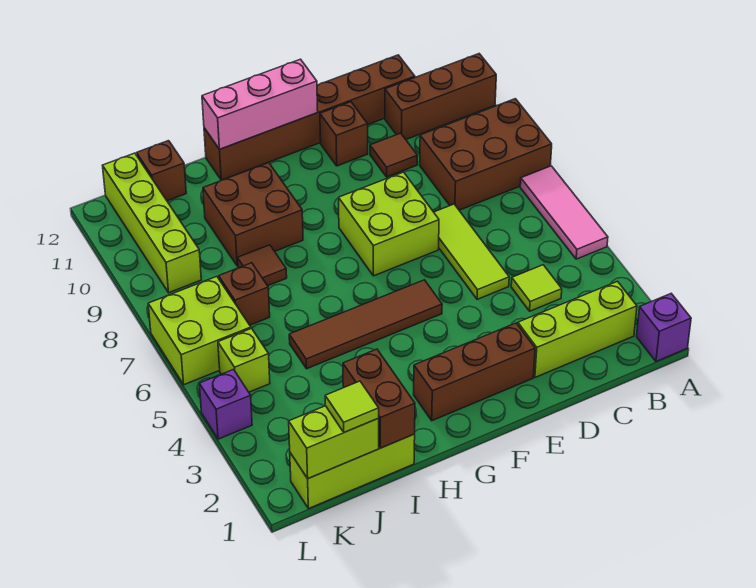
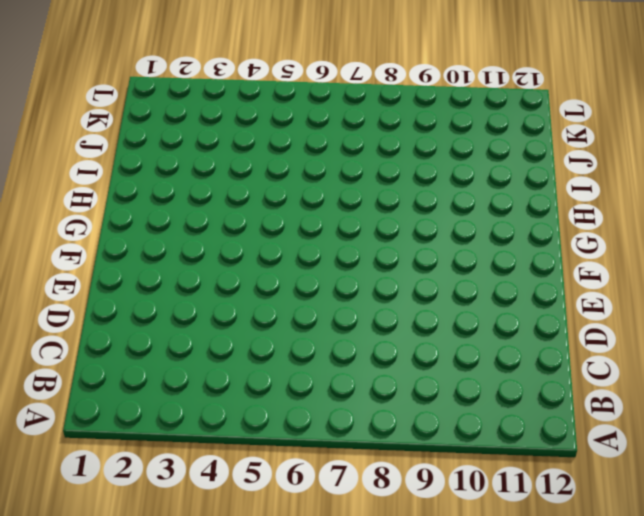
none -> purple brick A1 level 1
none -> pink tile A5:A7 level 1
none -> brown brick A8:C9 level 1

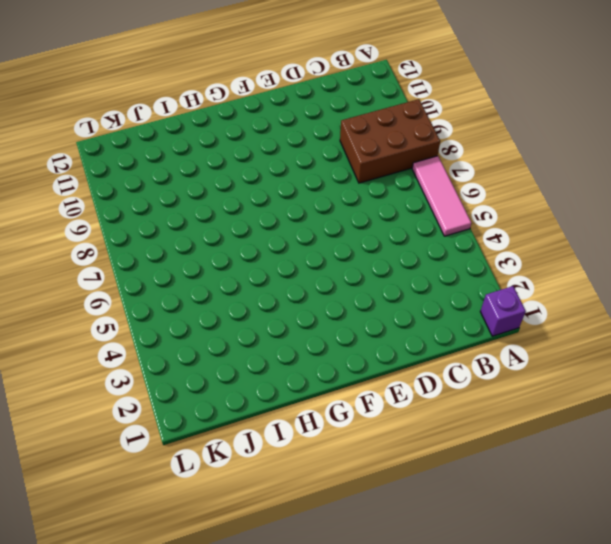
none -> brown brick A11:C11 level 1
none -> lime brick B2:D2 level 1
none -> lime tile C4 level 1

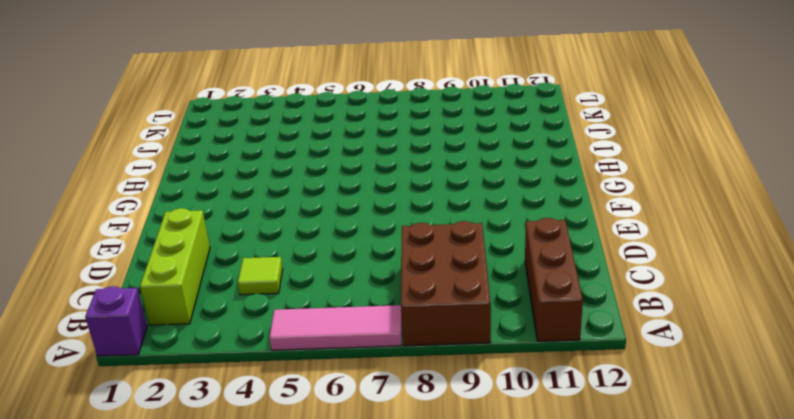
none -> brown brick C12:H12 level 1
none -> lime tile D5:D7 level 1
none -> brown tile D10 level 1

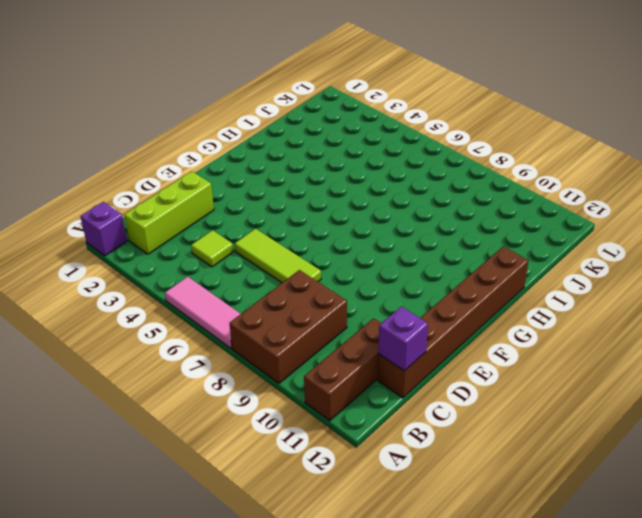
purple brick C12 level 2 -> purple brick L4 level 1
none -> brown tile D10 level 1
none -> brown brick E2:G2 level 1
none -> lime brick E7:F8 level 1

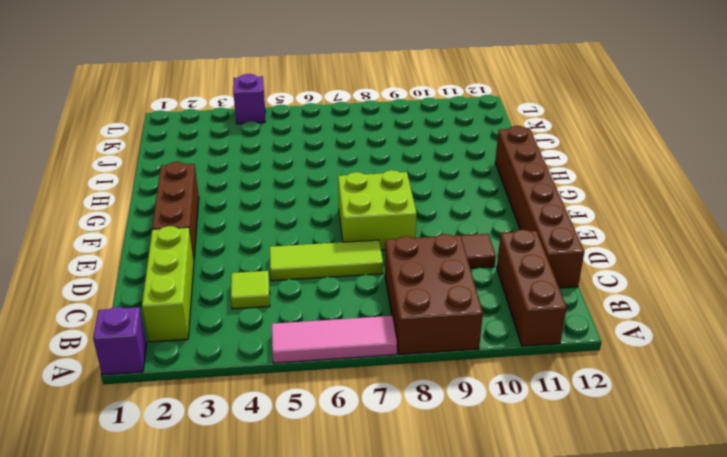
none -> brown brick E11 level 1
none -> brown tile F5:I5 level 1
none -> brown brick H9:I10 level 1

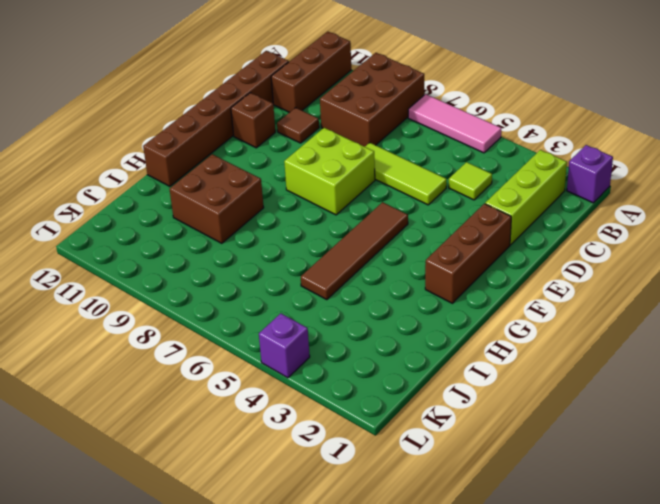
none -> lime brick I1:K1 level 1
none -> brown tile I8 level 1
none -> brown brick J7 level 1

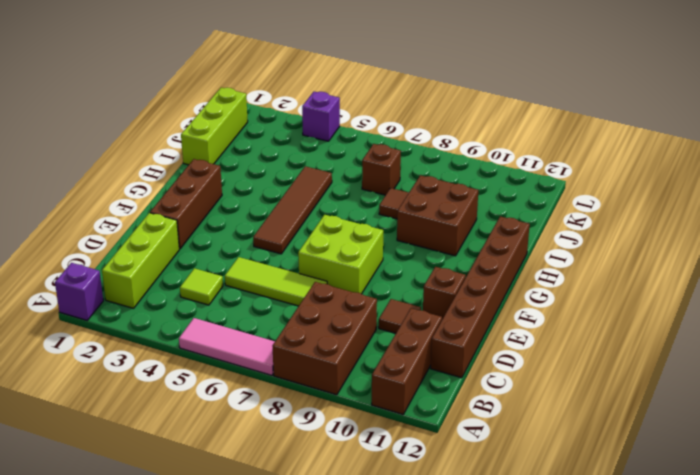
none -> brown brick J12 level 1
none -> lime brick K5 level 1
none -> lime brick K6:L7 level 1

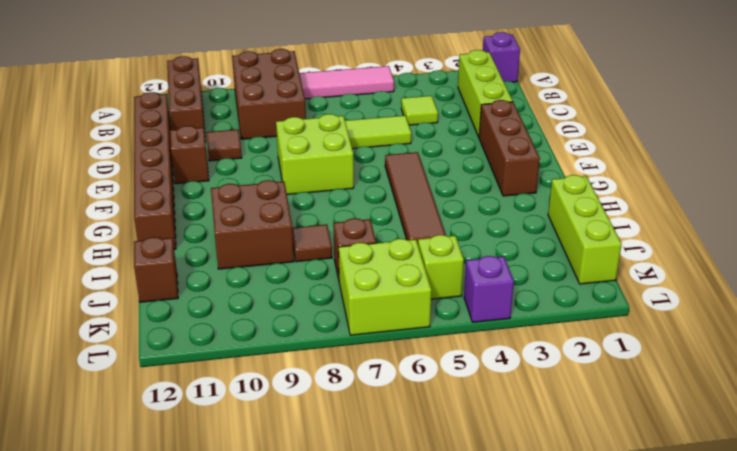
none -> lime brick K9:K12 level 1
none -> pink brick F12:H12 level 2
none -> brown brick I1:I2 level 2

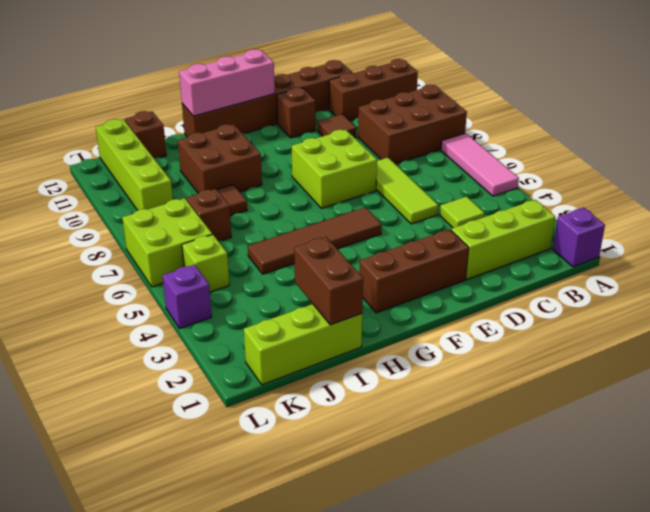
none -> lime brick J1:K1 level 2
none -> lime tile J1 level 3

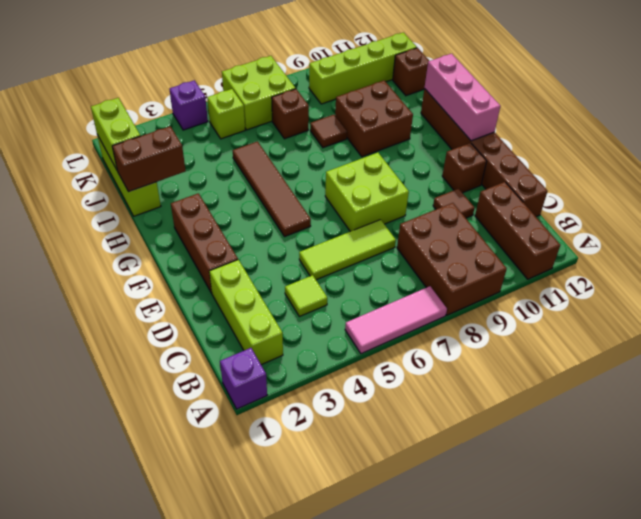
none -> lime tile J1 level 3

